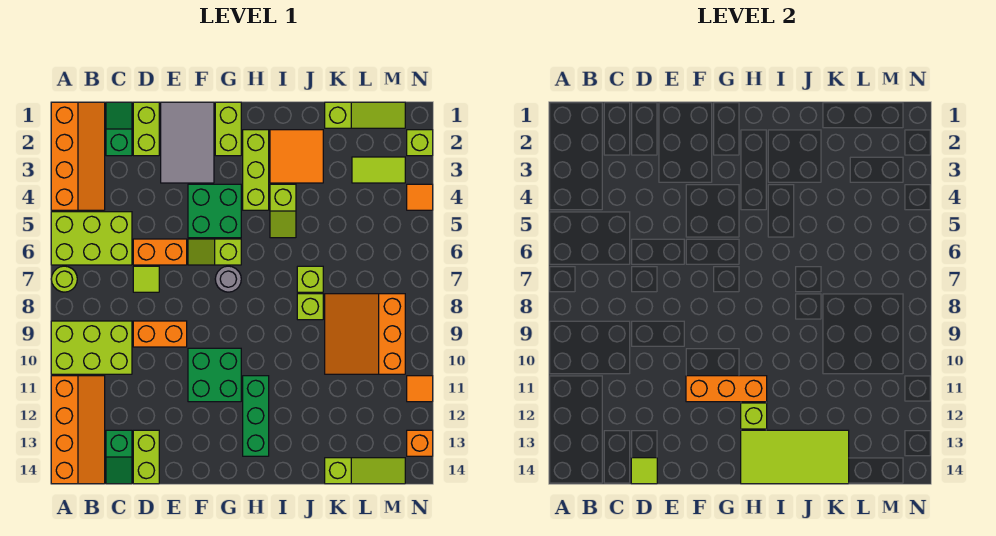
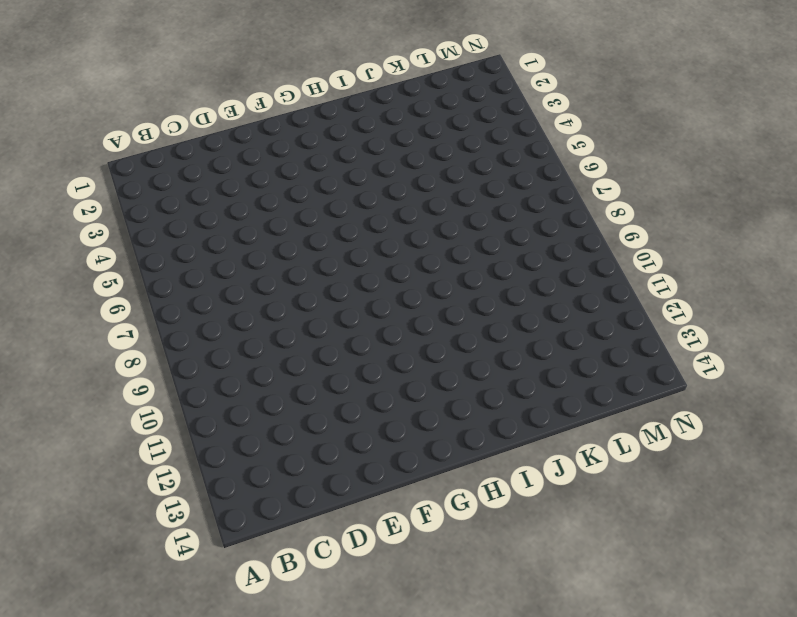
none -> orange slope A1:B4 level 1 top A
none -> lime brick A5:C6 level 1
none -> lime round brick A7 level 1
none -> lime brick A9:C10 level 1

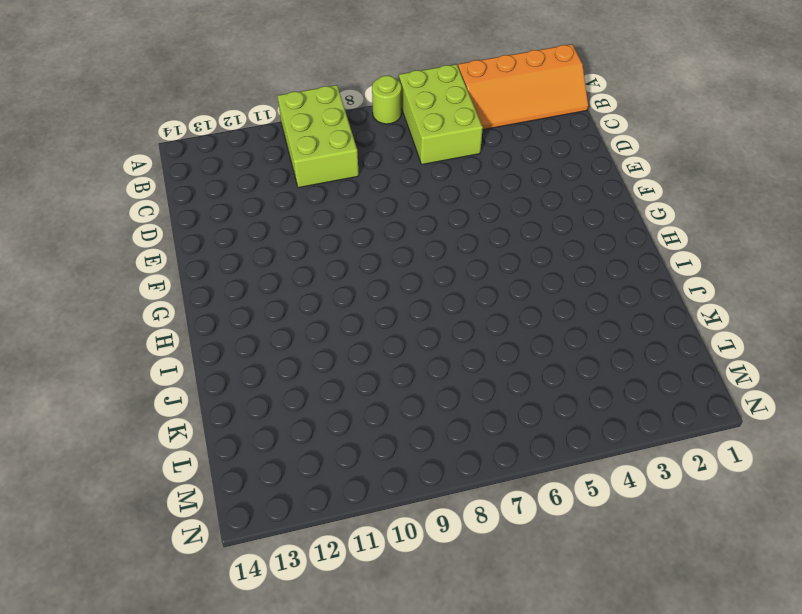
none -> orange slope A11:B14 level 1 top A
none -> green slope C1:C2 level 1 top 2
none -> green slope C13:C14 level 1 top 13
none -> lime brick D1:D2 level 1

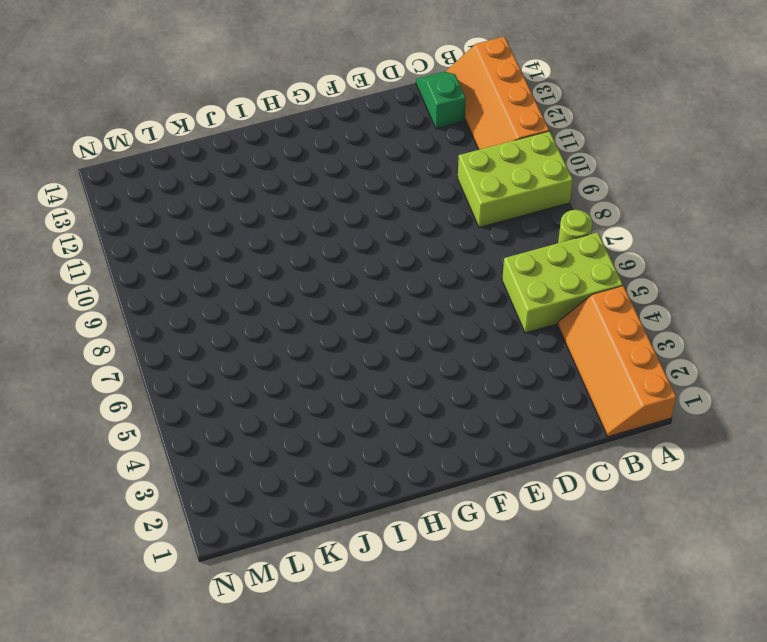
none -> green slope C1:C2 level 1 top 2
none -> lime brick D1:D2 level 1
none -> orange brick D6:E6 level 1
none -> lime tile D7 level 1

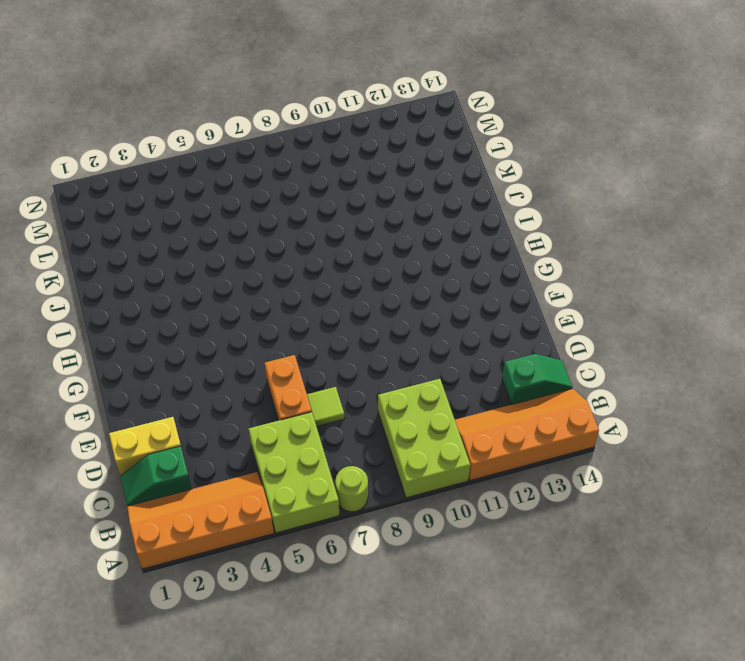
yellow brick D1:D2 level 1 -> lime brick D1:D2 level 1
none -> orange brick D9:E9 level 1
none -> lime brick D13:D14 level 1
none -> grey tile E1:F3 level 1
none -> green brick F4:G5 level 1

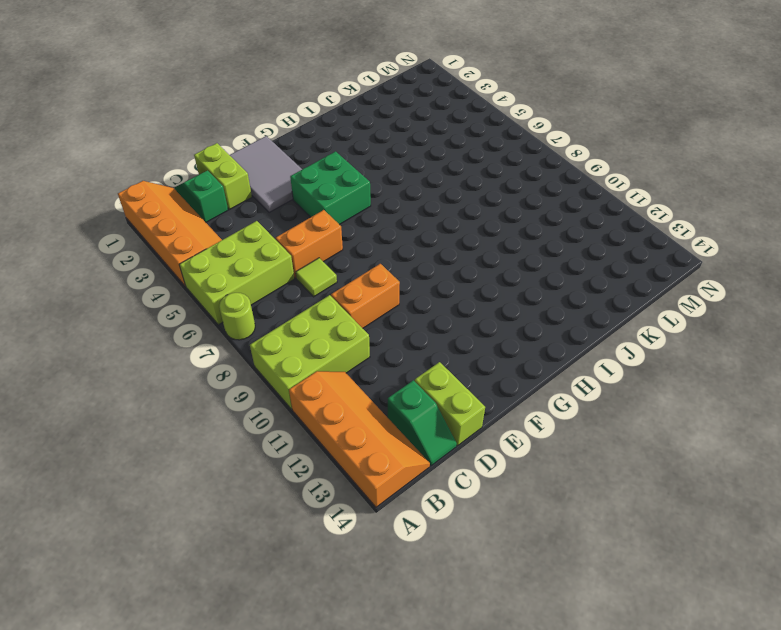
none -> lime slope F6:G6 level 1 top G
none -> green brick F10:G11 level 1
none -> lime brick G1:G2 level 1
none -> grey round brick G7 level 1

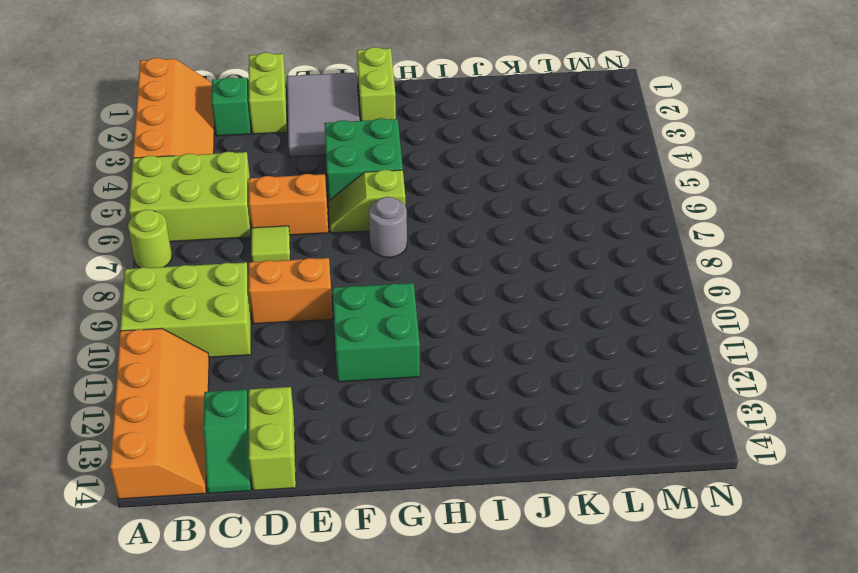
none -> lime brick H2:H4 level 1
none -> green brick H11:H13 level 1
none -> orange tile I2:J3 level 1
none -> lime slope I4:I5 level 1 top 4

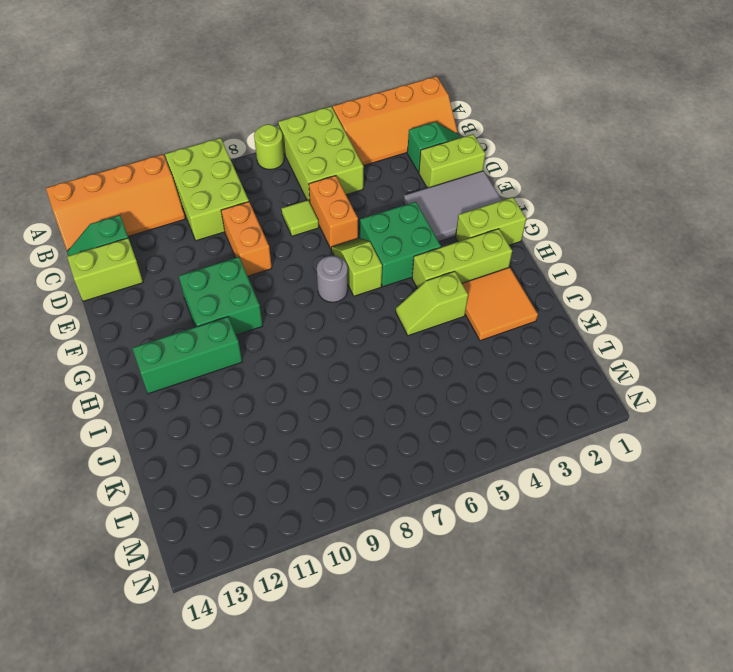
none -> lime brick J7 level 1
none -> lime brick J8 level 1
none -> lime slope K1:M1 level 1 top K
none -> orange slope K8:M10 level 1 top M

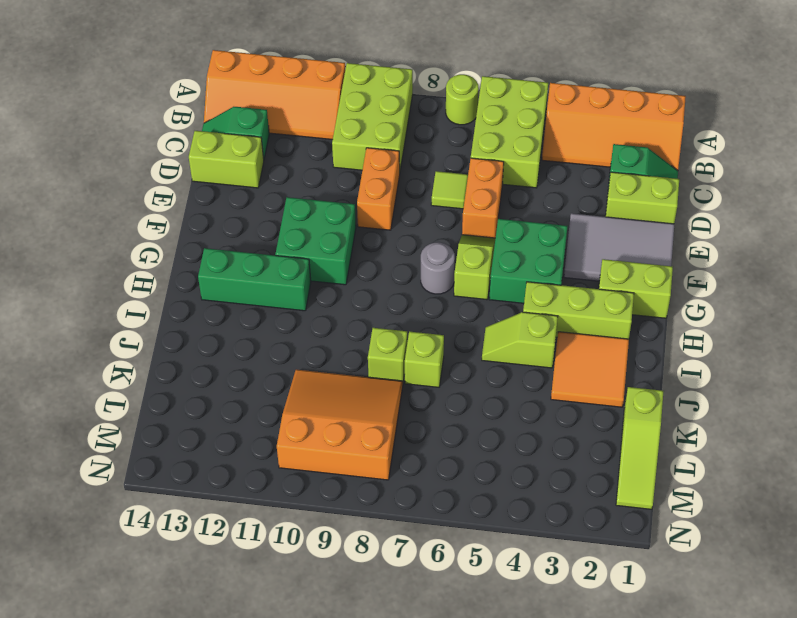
none -> lime slope K14:M14 level 1 top K
none -> lime tile L3:M3 level 1
none -> lime brick N2 level 1
none -> orange tile N4 level 1

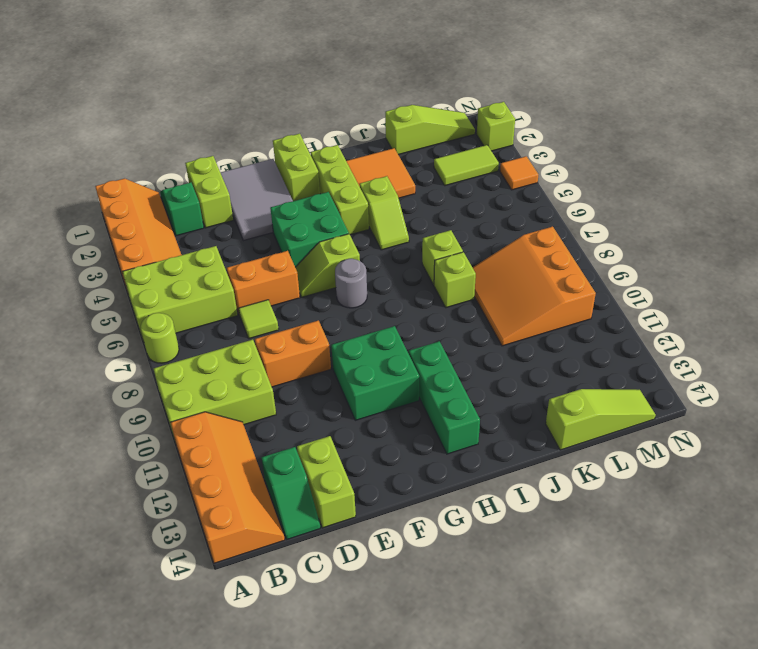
none -> orange tile N11 level 1
none -> orange brick N13 level 1
none -> lime tile D14 level 2
none -> orange brick F11:H11 level 2

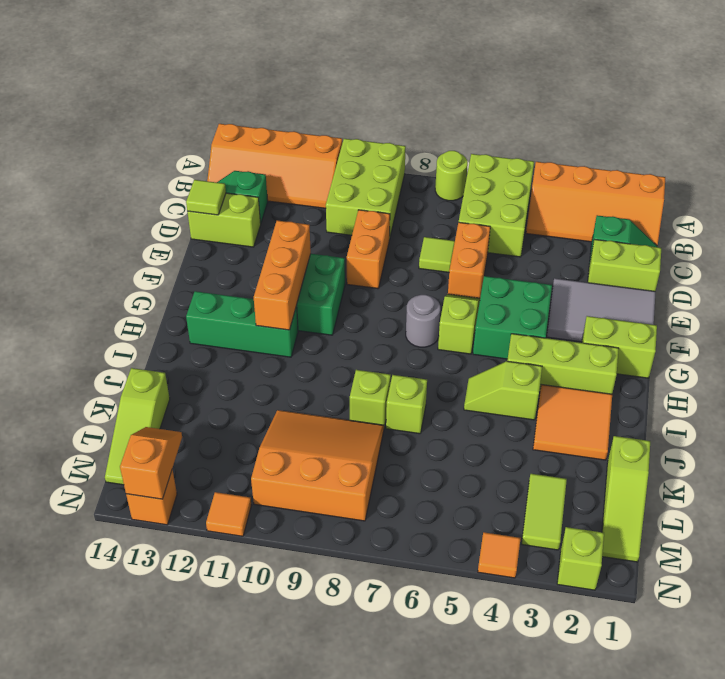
orange slope M13:N13 level 2 top N -> none
none -> lime brick H12 level 2
none -> lime tile H13:K14 level 2

